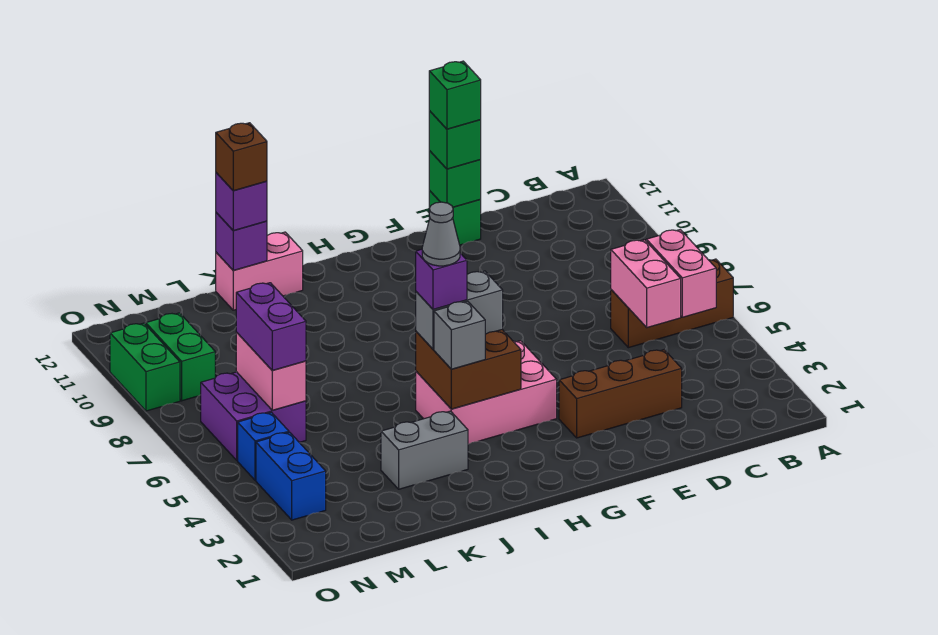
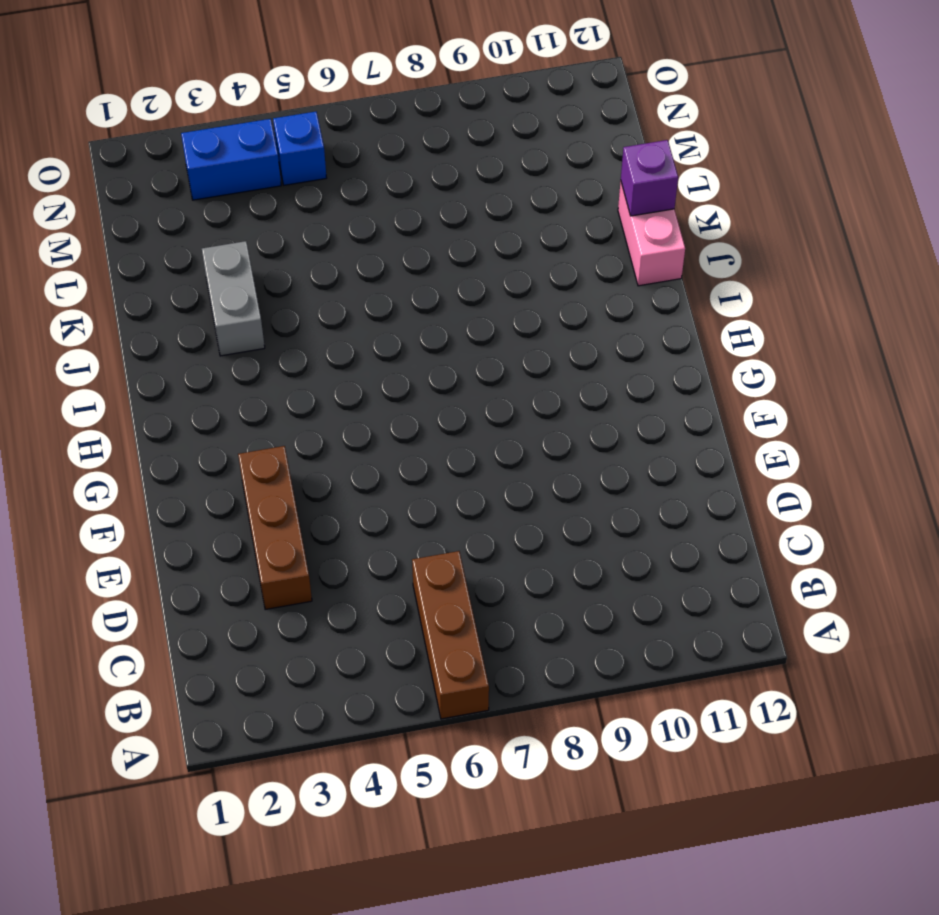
none -> green brick E12 level 1
none -> pink brick G4:I5 level 1
none -> purple brick M6:N7 level 1

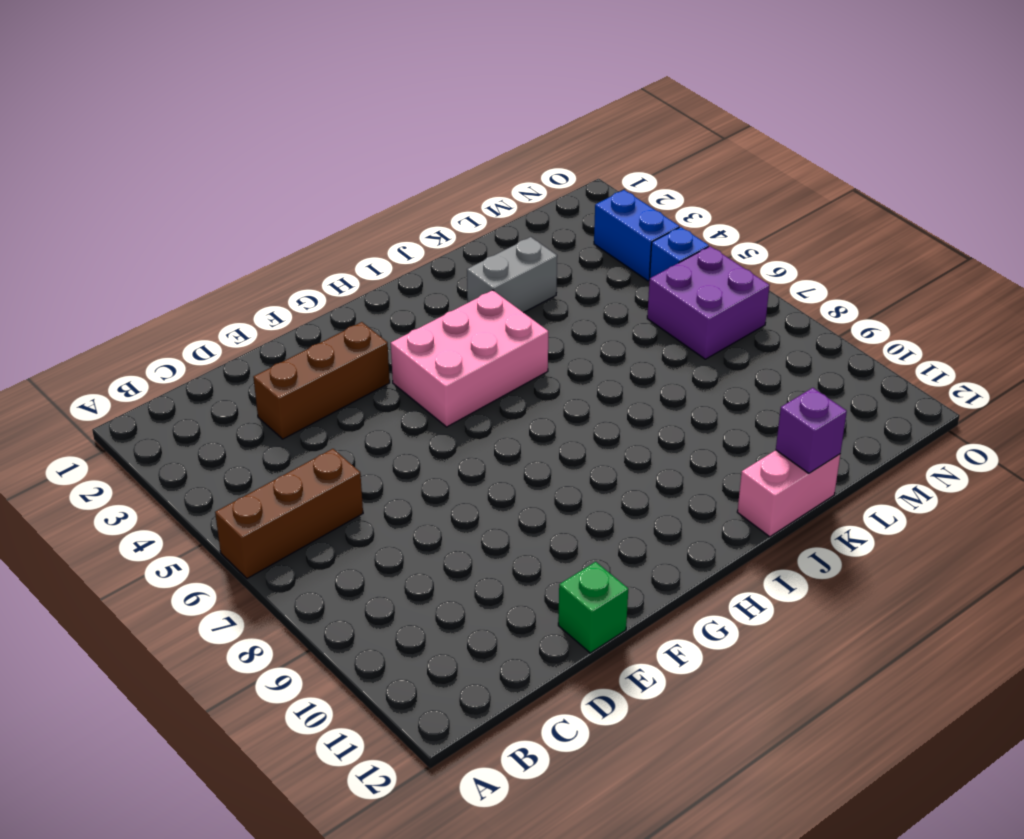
none -> green brick N9:N10 level 1
none -> green brick O9:O10 level 1
none -> pink brick B5:B6 level 2

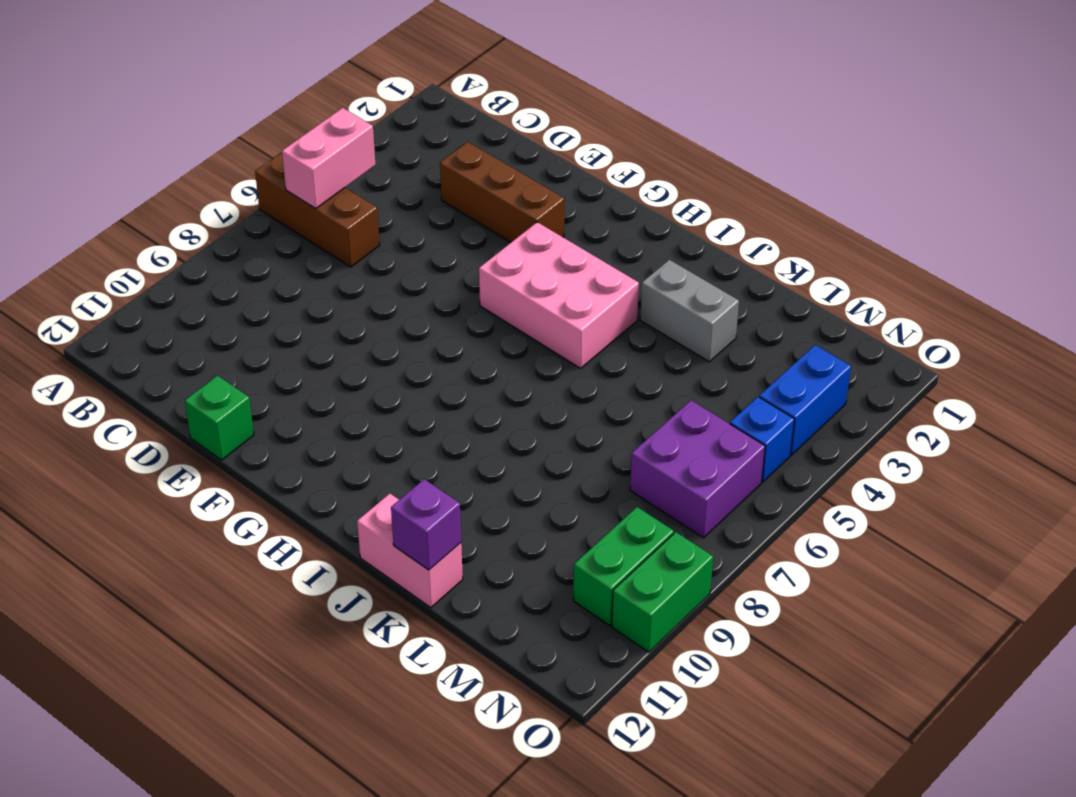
none -> pink brick C5:C6 level 2
none -> green brick E12 level 2
none -> brown brick H4:I5 level 2

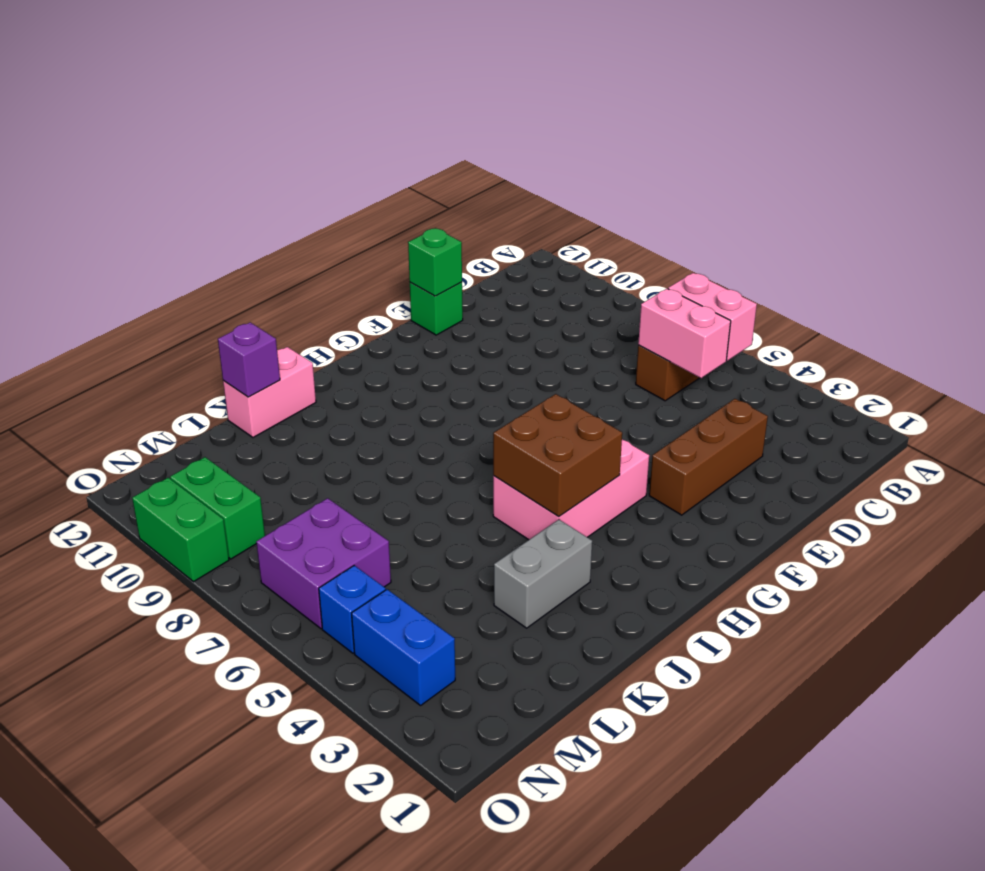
none -> pink brick M6:M7 level 2
none -> green brick E12 level 3
none -> grey brick H5:I5 level 3

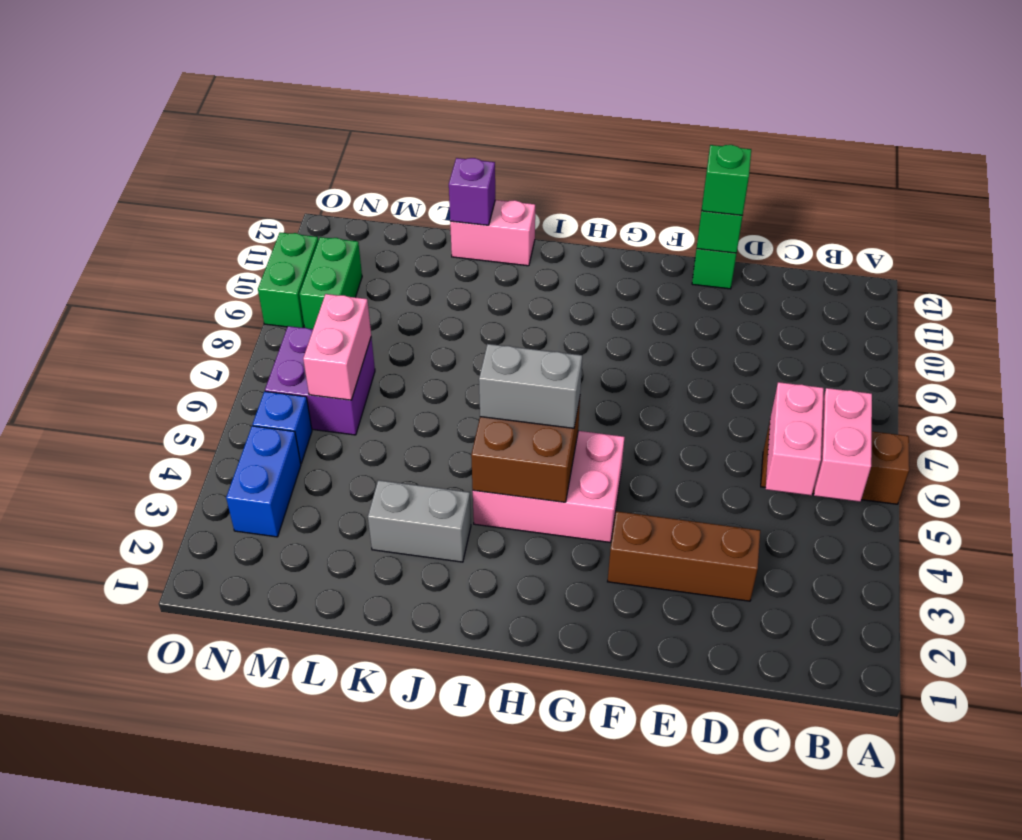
none -> grey brick I4 level 3
none -> purple brick K12 level 3
none -> purple brick M6:M7 level 3

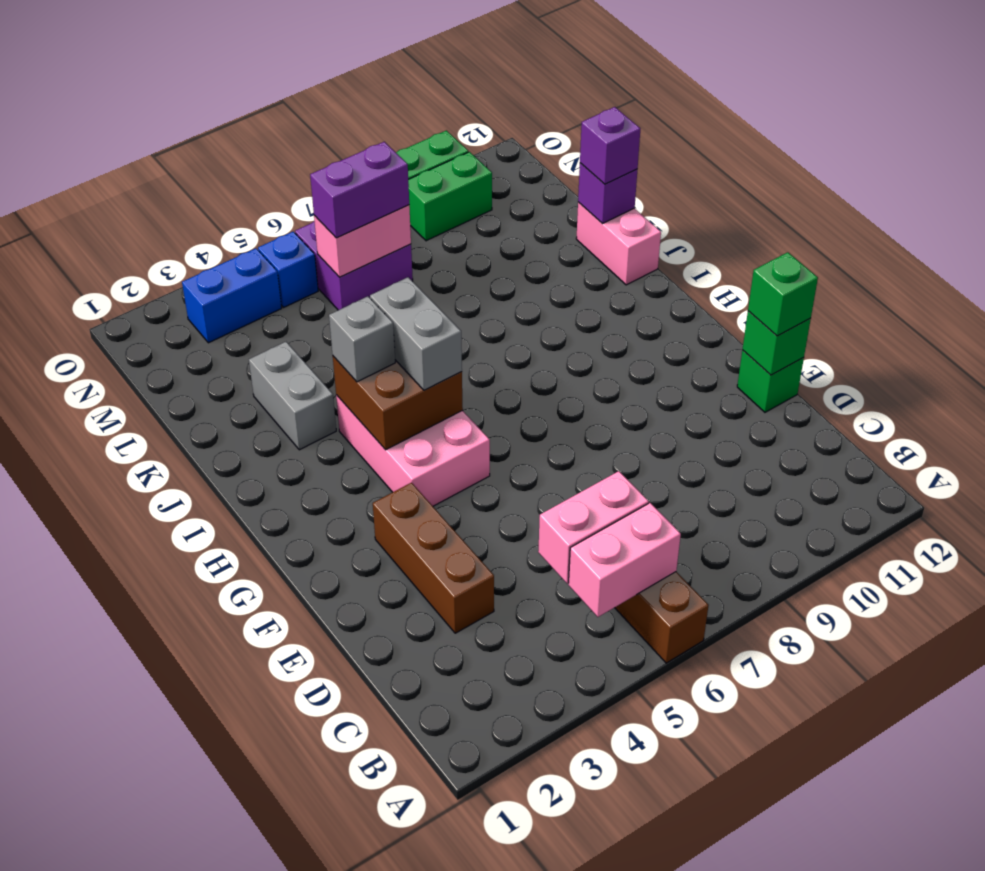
none -> green brick E12 level 4
none -> purple brick I5 level 4
none -> brown brick K12 level 4

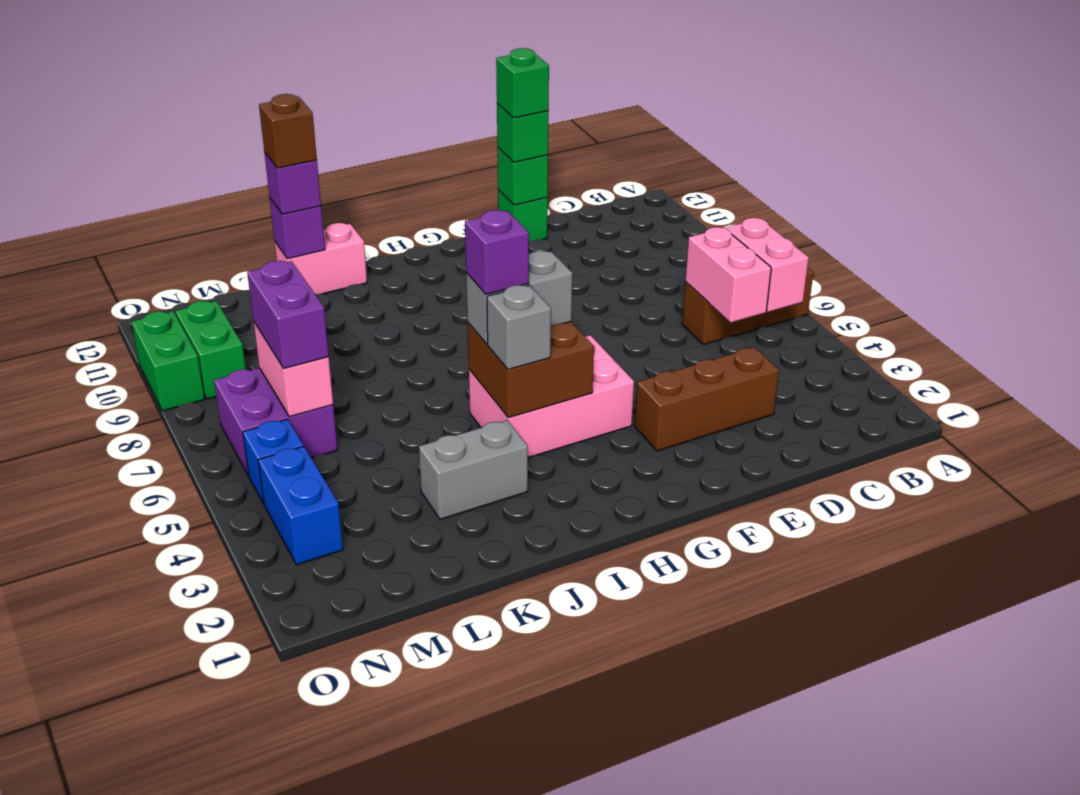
none -> grey cone I5 level 5

